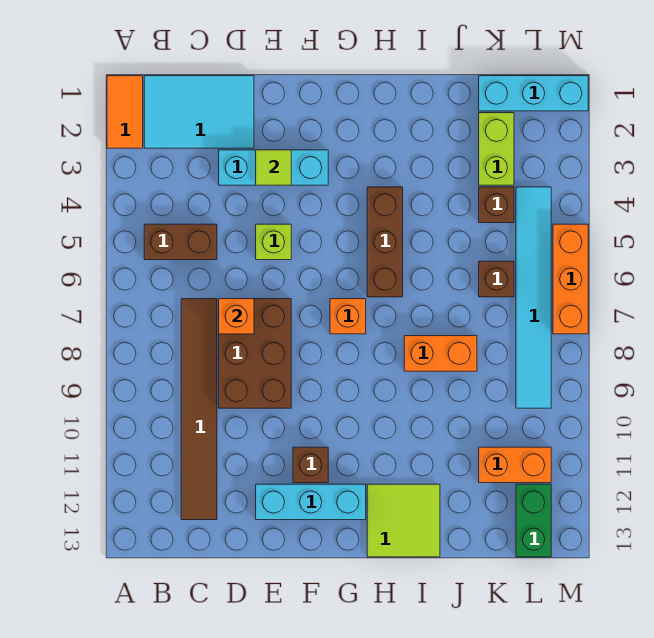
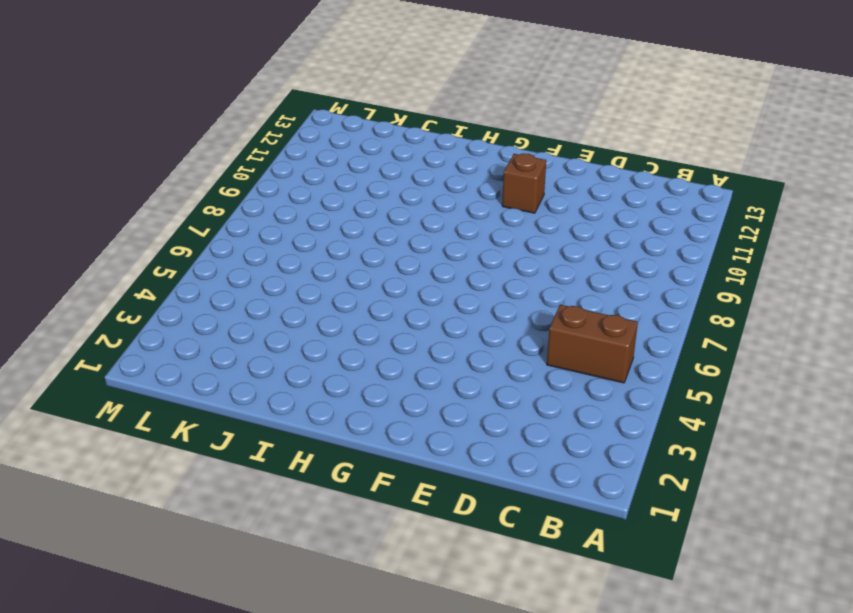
none -> orange tile A1:A2 level 1
none -> cyan tile B1:D2 level 1
none -> brown tile C7:C12 level 1

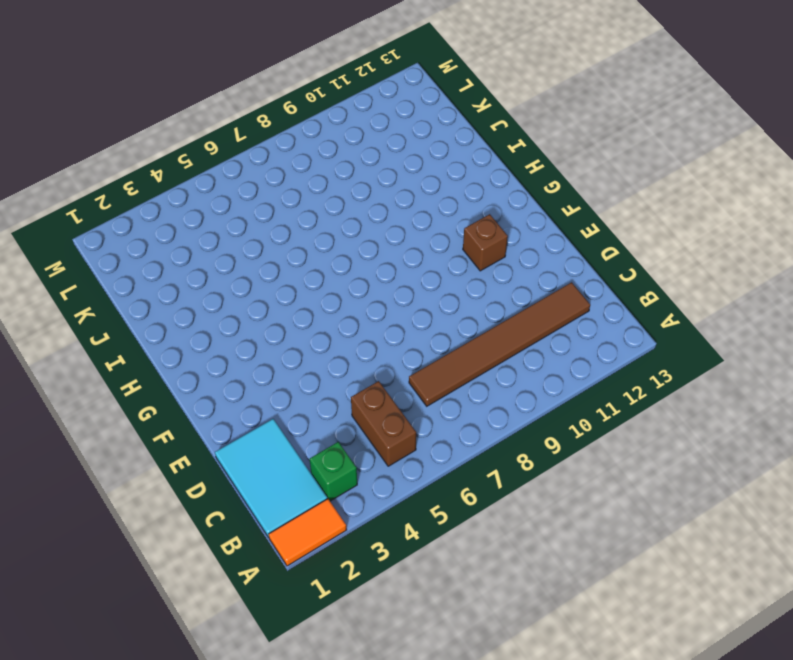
green brick B3 level 1 -> none
none -> cyan brick D3:F3 level 1
none -> brown brick D7:E9 level 1
none -> lime brick E5 level 1

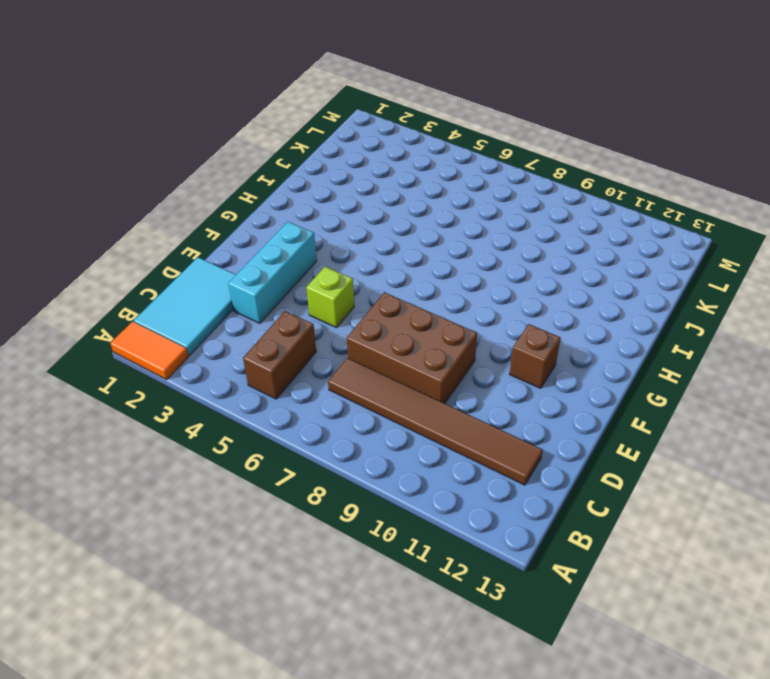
none -> cyan brick E12:G12 level 1
none -> orange brick G7 level 1
none -> brown brick H4:H6 level 1

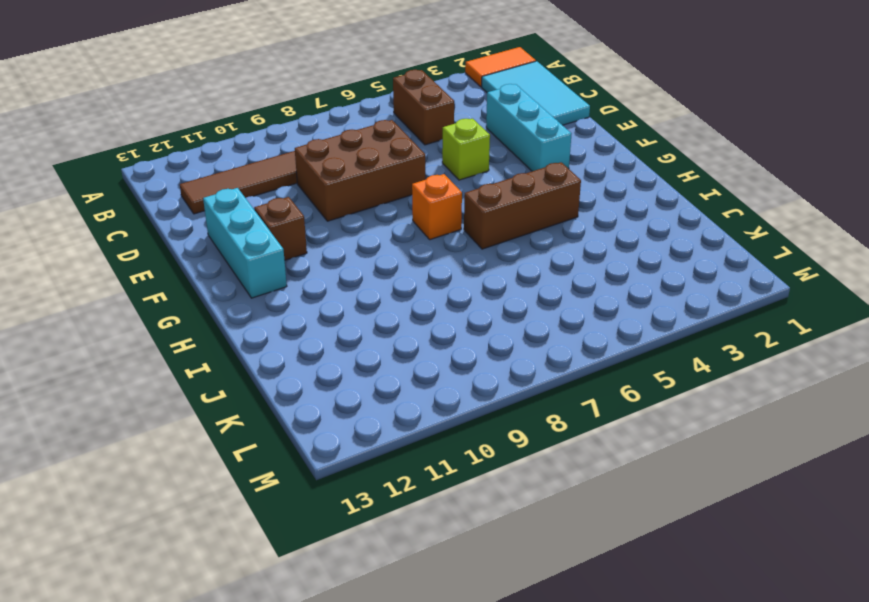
none -> lime tile H12:I13 level 1
none -> orange brick I8:J8 level 1
none -> cyan brick K1:M1 level 1

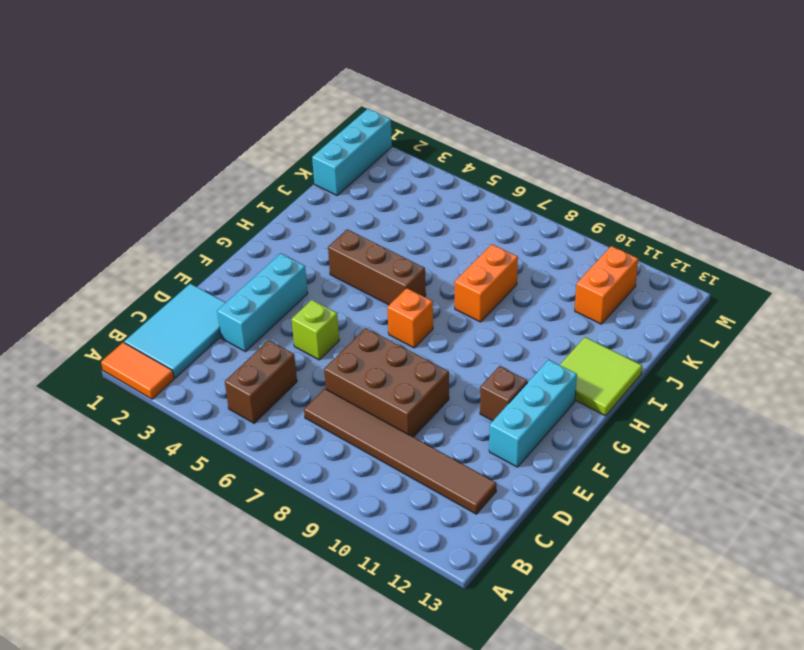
none -> lime brick K2:K3 level 1
none -> brown brick K4 level 1
none -> brown brick K6 level 1

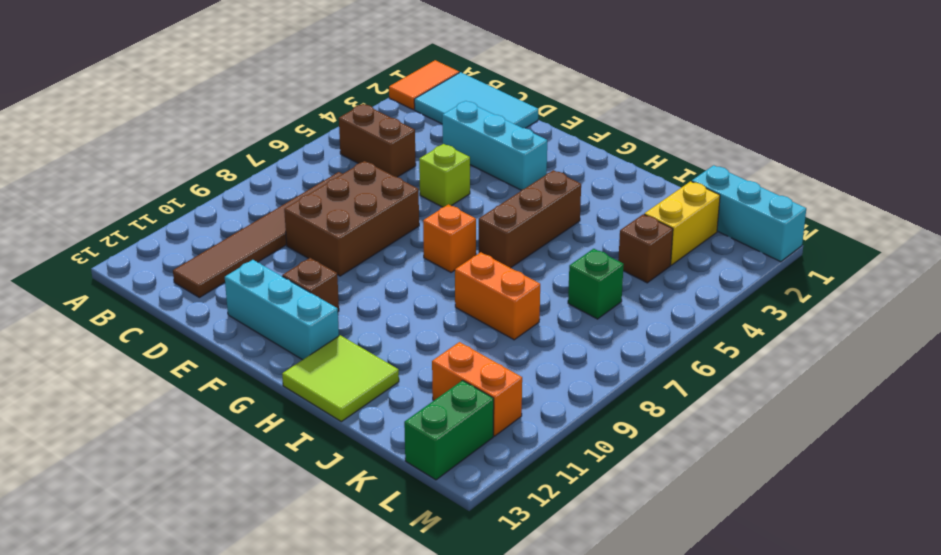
yellow brick K2:K3 level 1 -> lime brick K2:K3 level 1
green brick K6 level 1 -> brown brick K6 level 1
none -> cyan tile L4:L9 level 1
none -> orange brick M5:M7 level 1
none -> orange brick D7 level 2

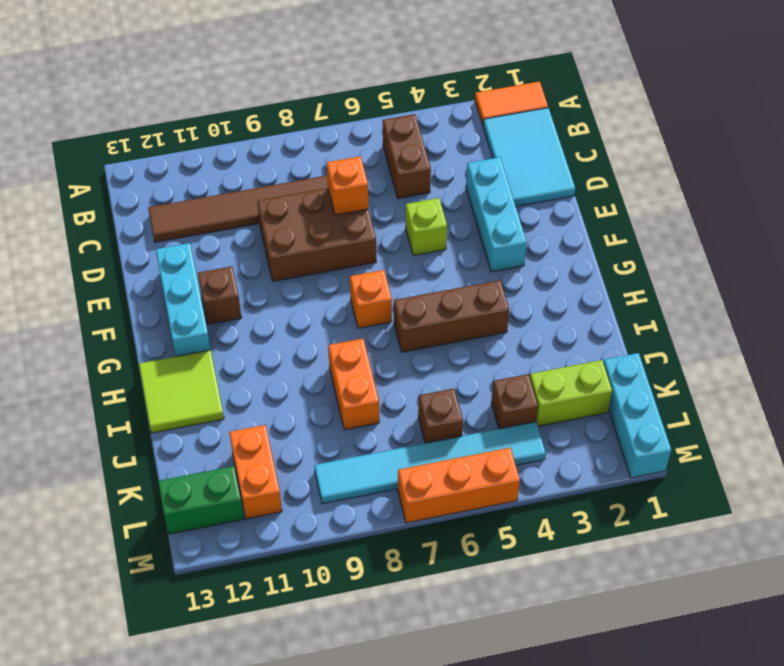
none -> lime tile E3 level 2

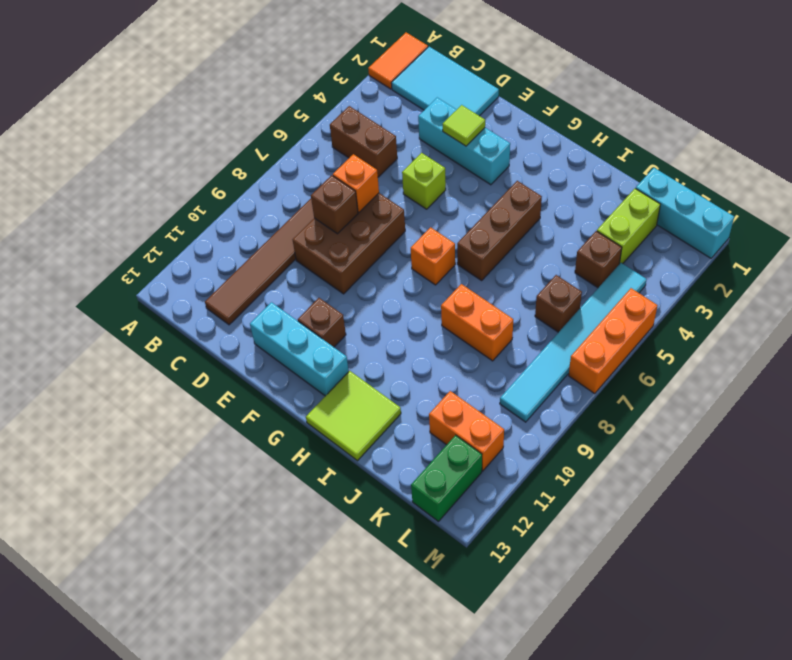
brown brick D8 level 2 -> none

